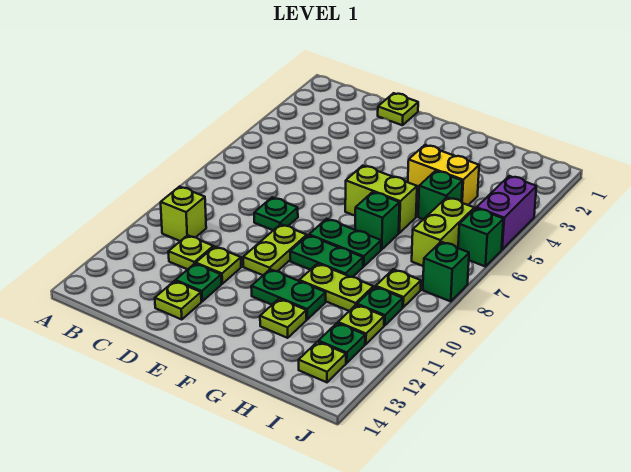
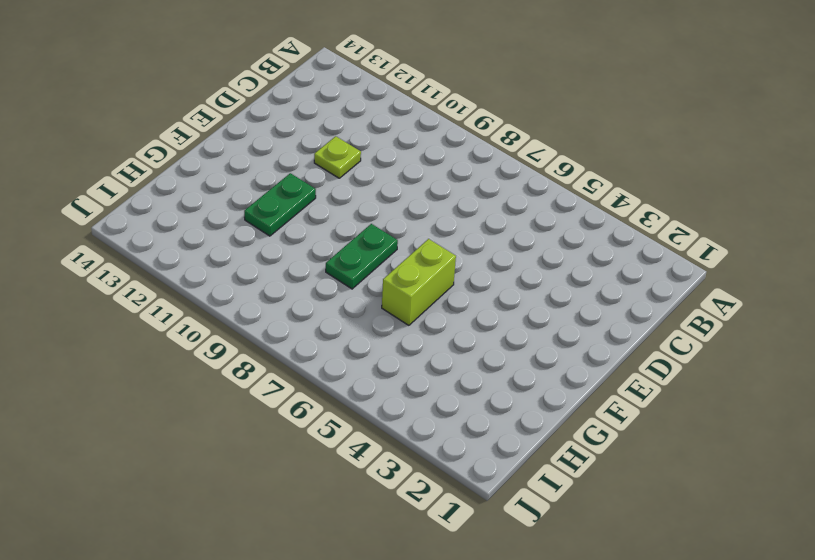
none -> lime brick B10 level 1
none -> lime plate C11 level 1
none -> lime plate D1 level 1

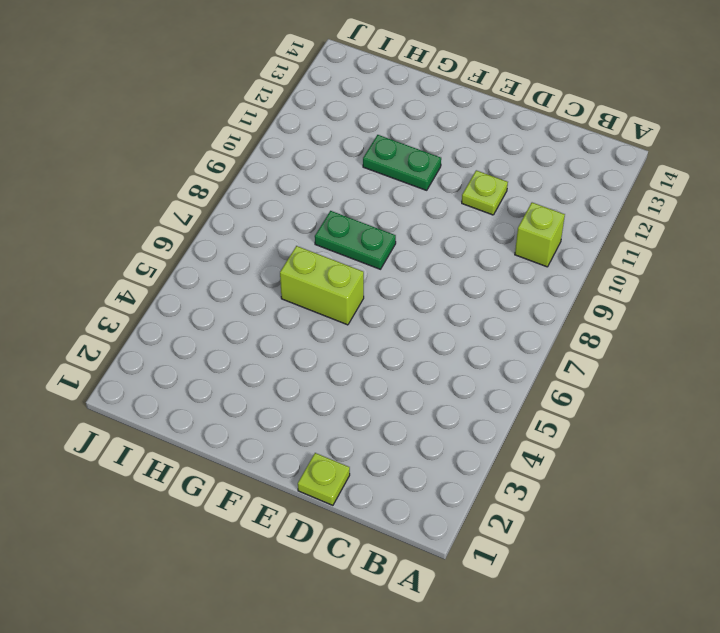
none -> lime plate C11 level 1
none -> green plate D8 level 1
none -> green plate D12 level 1

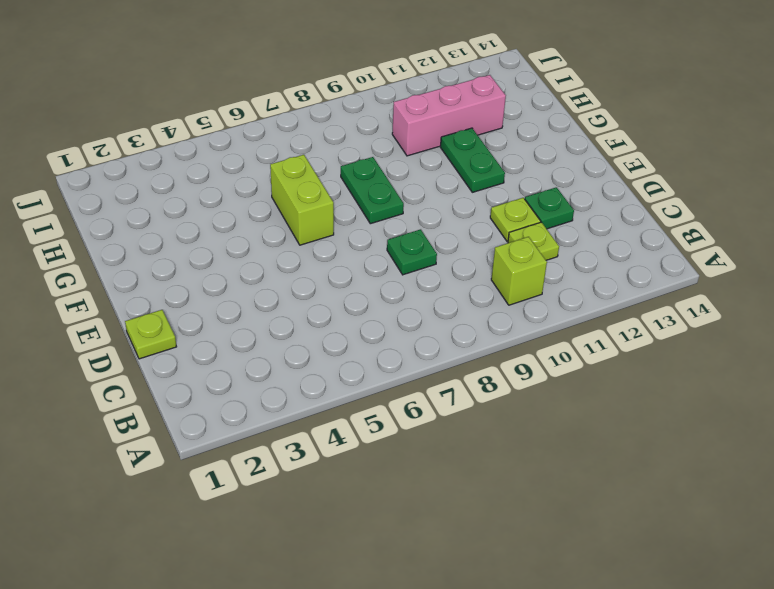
pink brick H10:H12 level 1 -> lime plate G10:H10 level 1
none -> lime plate D13 level 1
none -> lime plate E9:E10 level 1
none -> green plate F9:G9 level 1

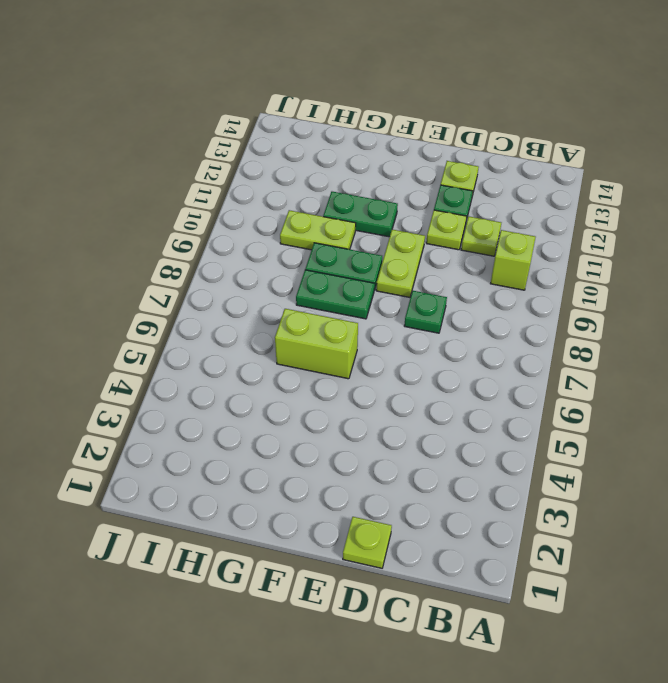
none -> yellow brick G4:H4 level 1
none -> green brick G7 level 1
none -> lime plate G12 level 1

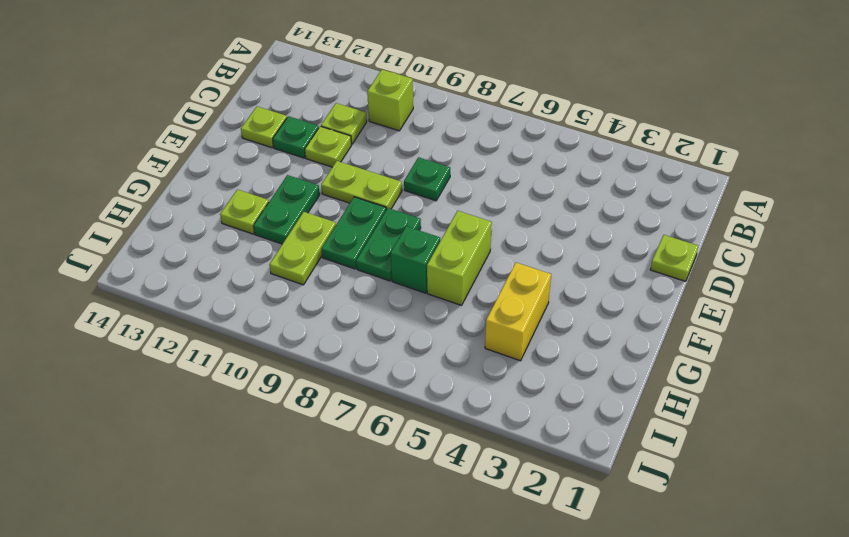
none -> green brick H5 level 1
none -> lime brick I6:I7 level 1
none -> lime plate I9 level 1

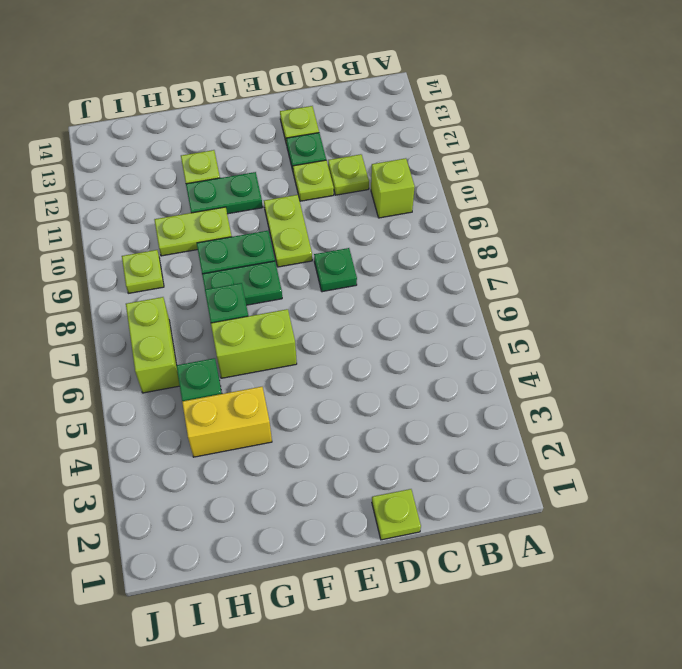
none -> green plate I10 level 1
none -> lime plate I11 level 1
none -> green plate I12 level 1

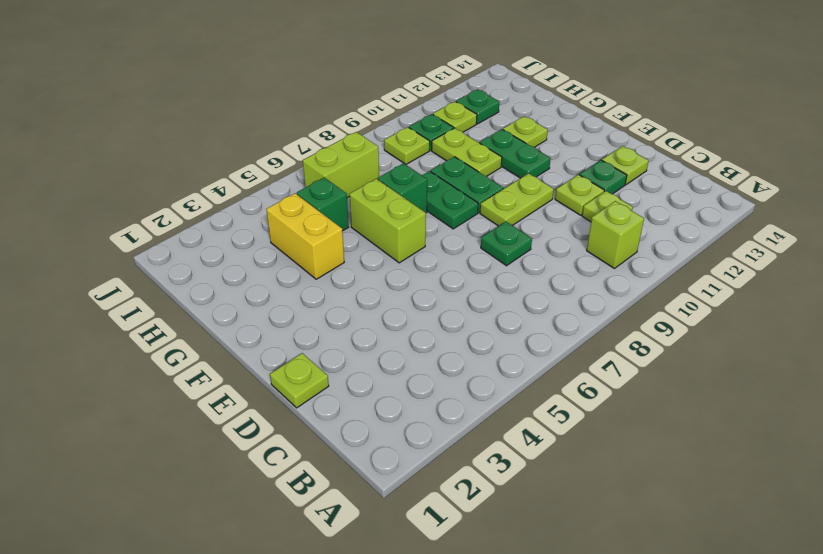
none -> lime plate I13 level 1
none -> purple brick J4:J5 level 1
none -> green brick J6 level 1

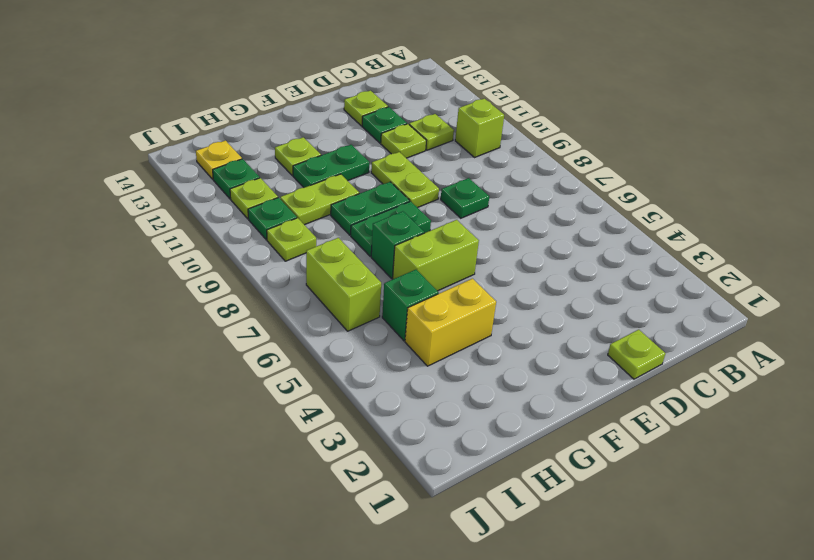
yellow plate I13 level 1 -> lime plate I13 level 1
none -> purple brick J4:J5 level 1
none -> green brick J6 level 1
none -> green brick J8 level 1

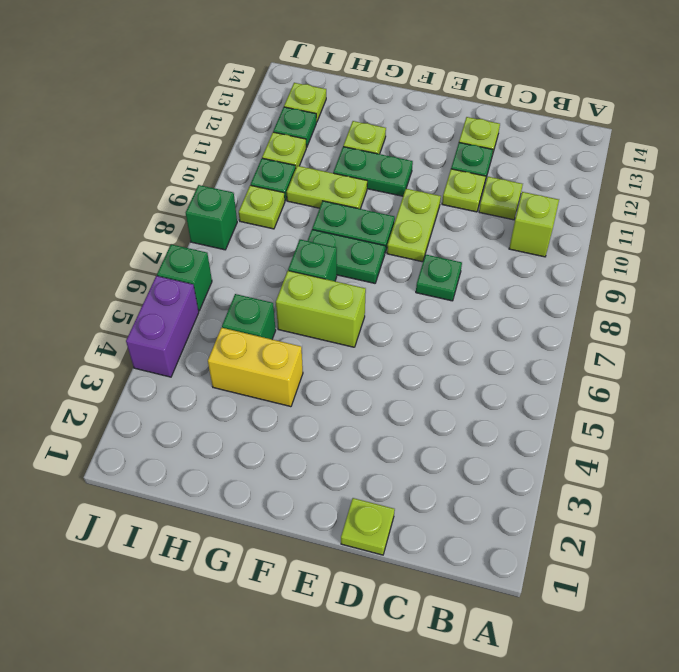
none -> lime brick I6:I7 level 1

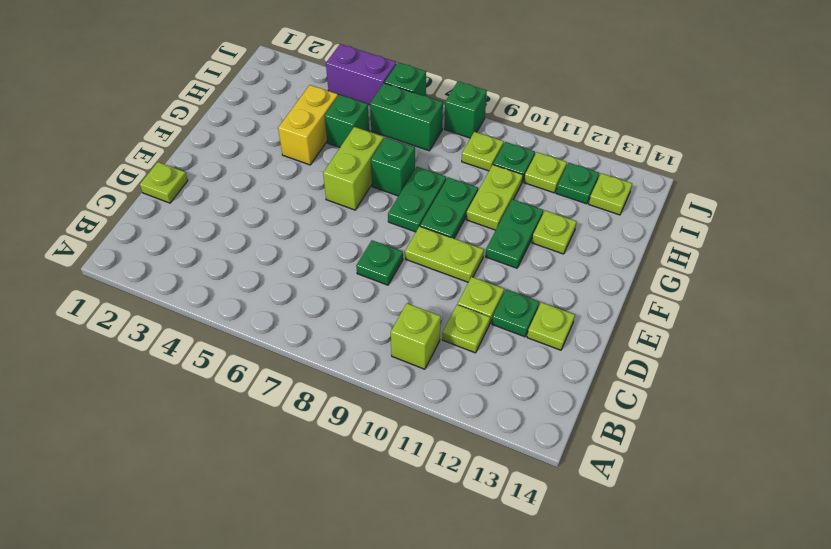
green brick I6:I7 level 1 -> lime brick I6:I7 level 1

